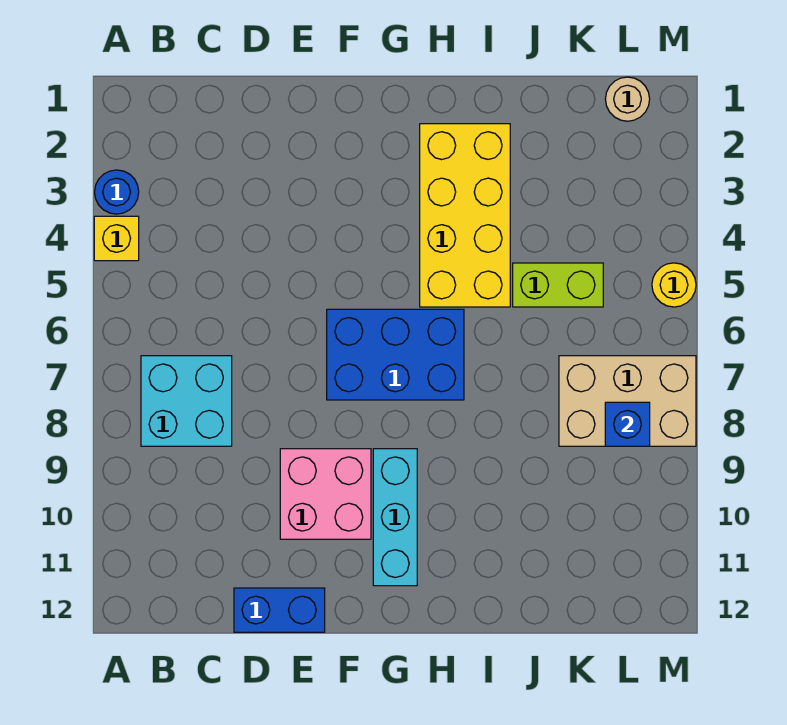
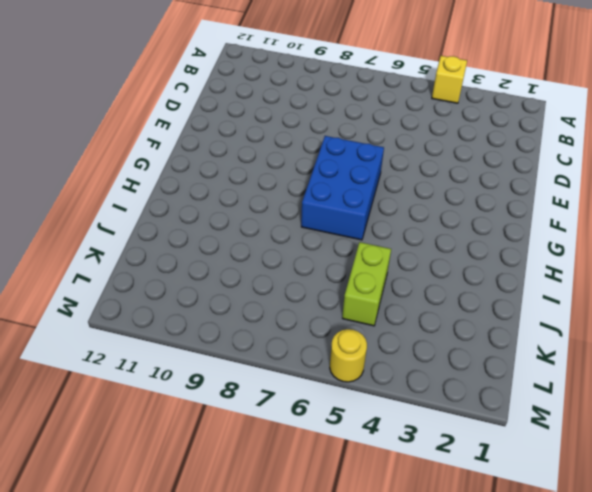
none -> blue round brick A3 level 1
none -> cyan brick B7:C8 level 1
none -> blue brick D12:E12 level 1

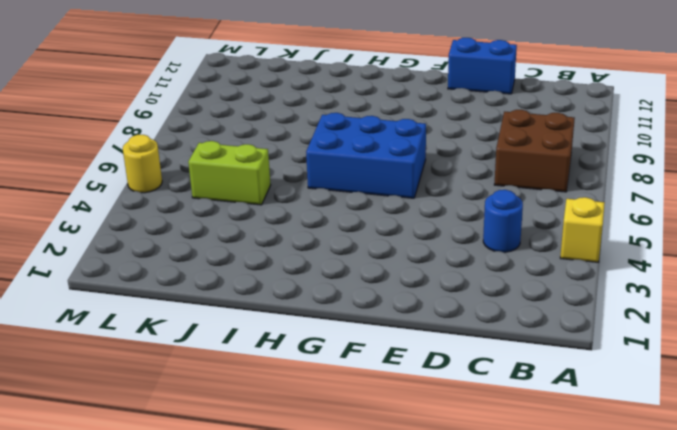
brown brick B7:C8 level 1 -> cyan brick B7:C8 level 1
blue round brick C4 level 1 -> blue round brick A3 level 1
none -> pink brick E9:F10 level 1
none -> cyan brick G9:G11 level 1
none -> yellow brick H2:I5 level 1

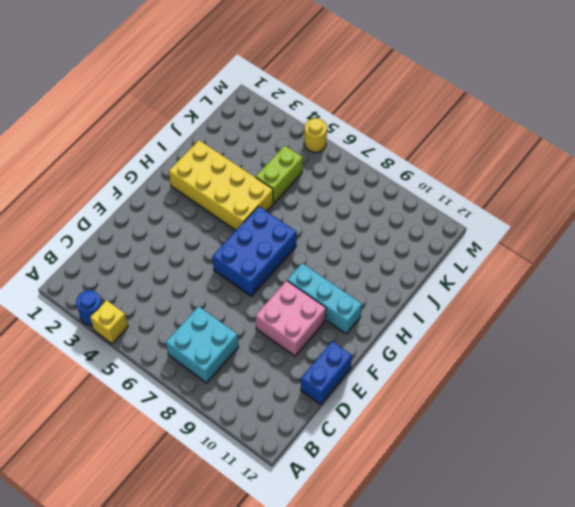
none -> tan brick K7:M8 level 1
none -> tan round brick L1 level 1
none -> blue brick L8 level 2

